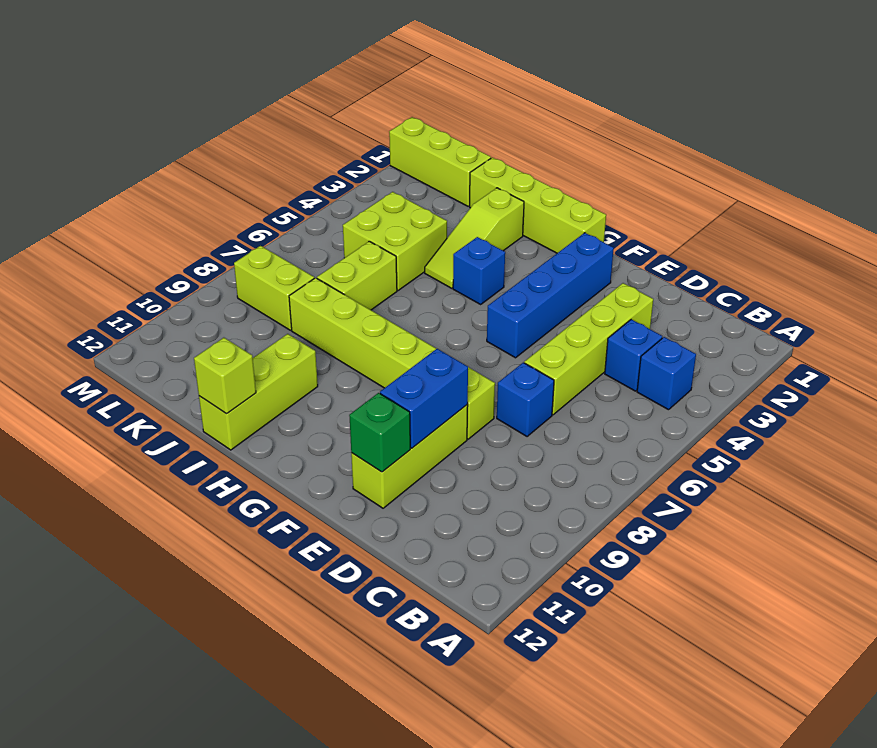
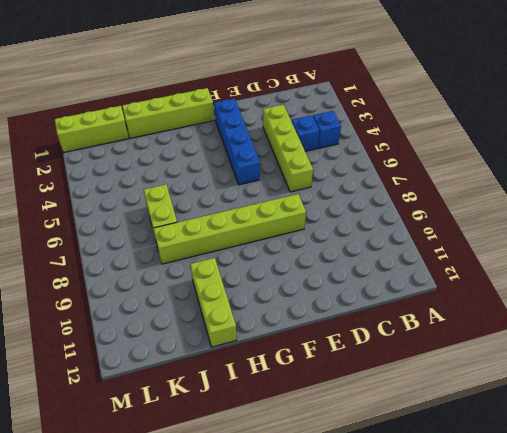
none -> blue brick D7 level 1
none -> lime brick E9:E11 level 1
none -> blue brick H4 level 1

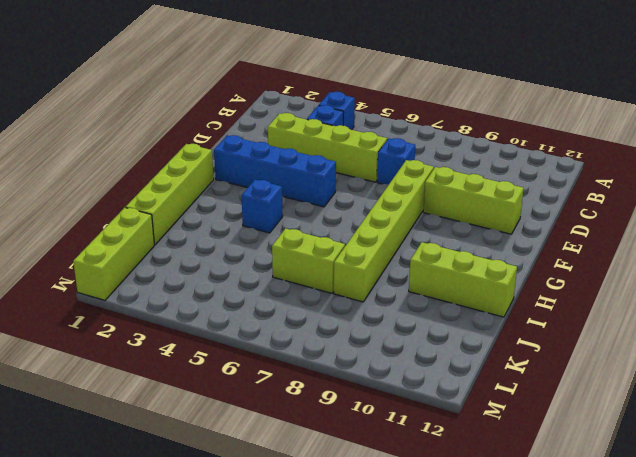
none -> lime slope I2:I4 level 1 top 2
none -> lime brick J4:K5 level 1
none -> lime brick K8:L8 level 1

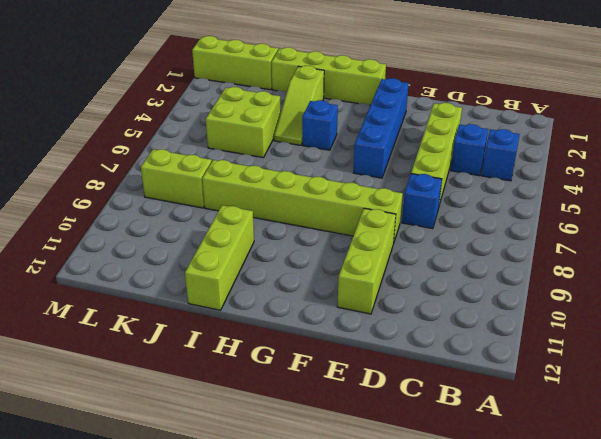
none -> lime brick J6:J7 level 1
none -> blue brick E9:E10 level 2
none -> green brick E11 level 2

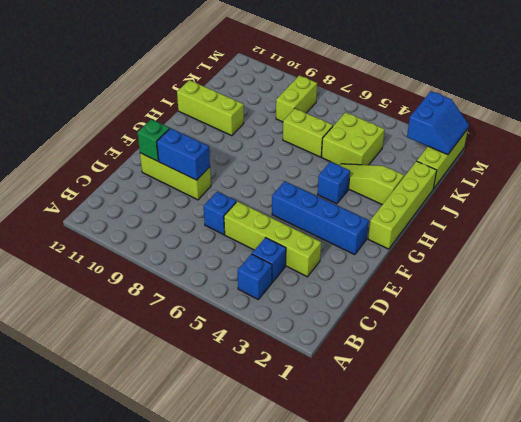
blue slope L1:M2 level 2 top 2 -> none
none -> lime brick E8:J8 level 1
none -> lime brick I12 level 2

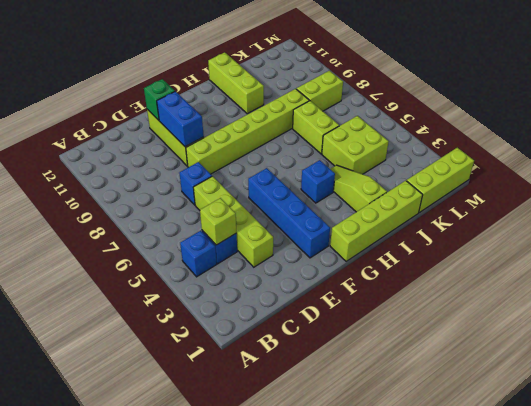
lime brick C4 level 2 -> lime brick I12 level 2

